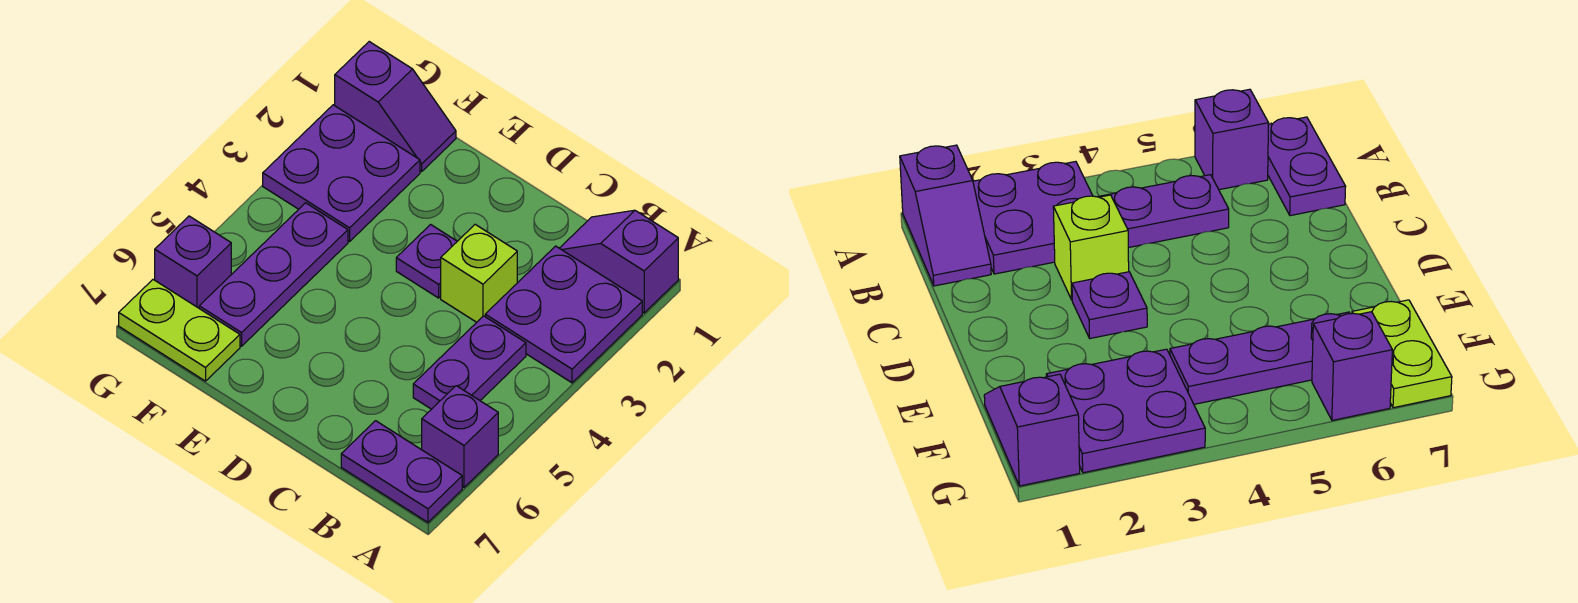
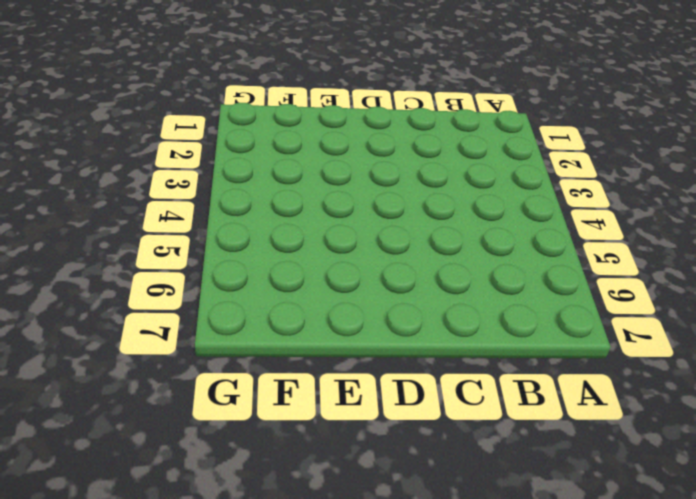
none -> purple slope A1:B1 level 1 top A
none -> purple plate A2:B3 level 1
none -> purple brick A6 level 1

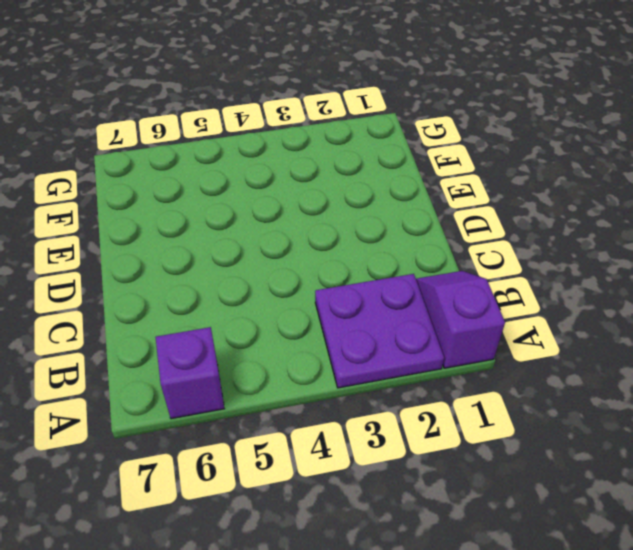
none -> purple plate A7:B7 level 1
none -> purple plate B4:B5 level 1
none -> lime brick C3 level 1

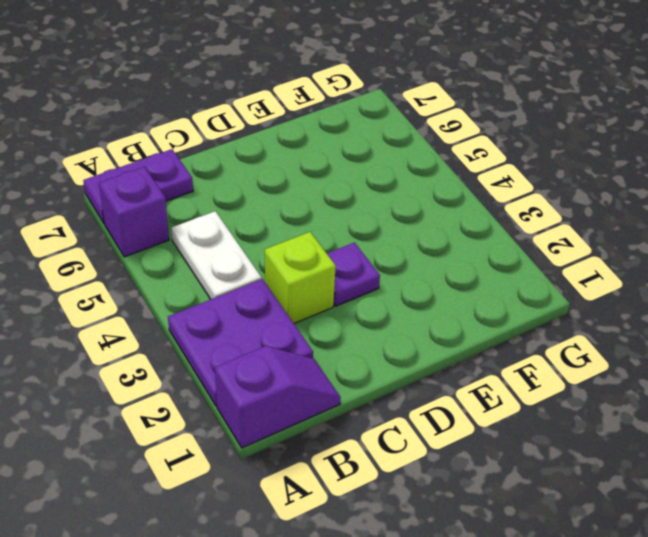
white plate B4:B5 level 1 -> purple plate B4:B5 level 1
none -> purple slope F1:G1 level 1 top G
none -> purple plate F2:G3 level 1
none -> purple plate F4:F6 level 1

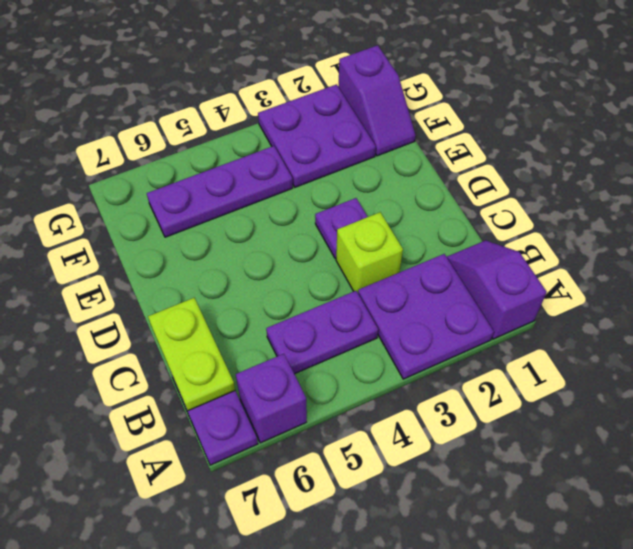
lime plate B7:C7 level 2 -> lime plate F7:G7 level 1
none -> purple brick G6 level 1

